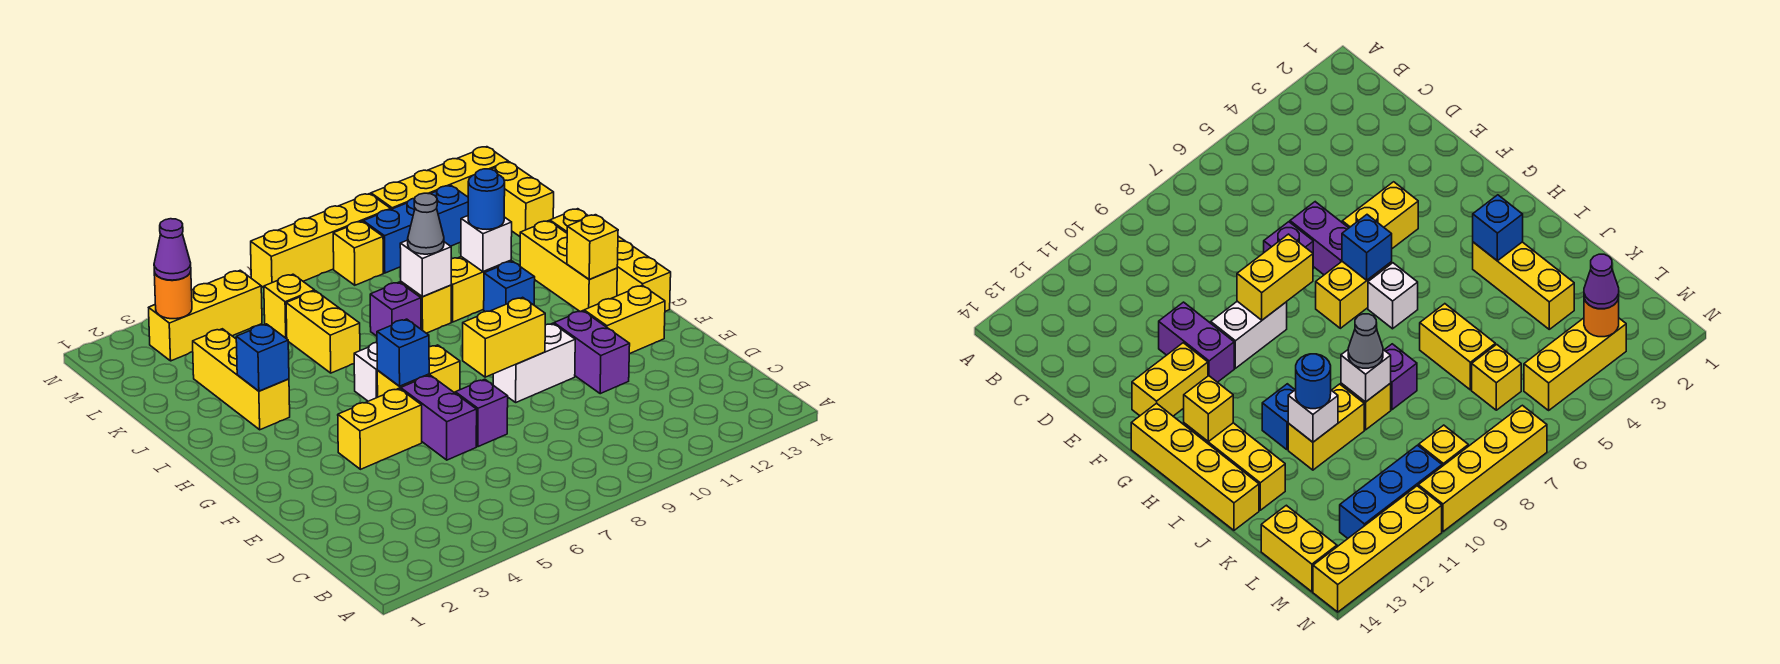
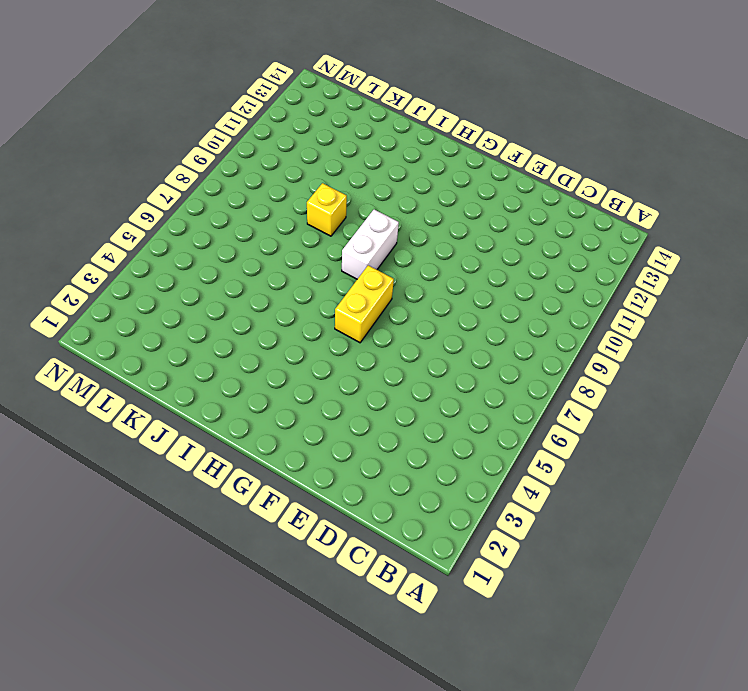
white brick H8:H9 level 1 -> white brick F9:F10 level 1
none -> purple brick E6:F6 level 1
none -> purple brick E7 level 1
none -> purple brick E11:F11 level 1
none -> yellow brick F4:F5 level 1

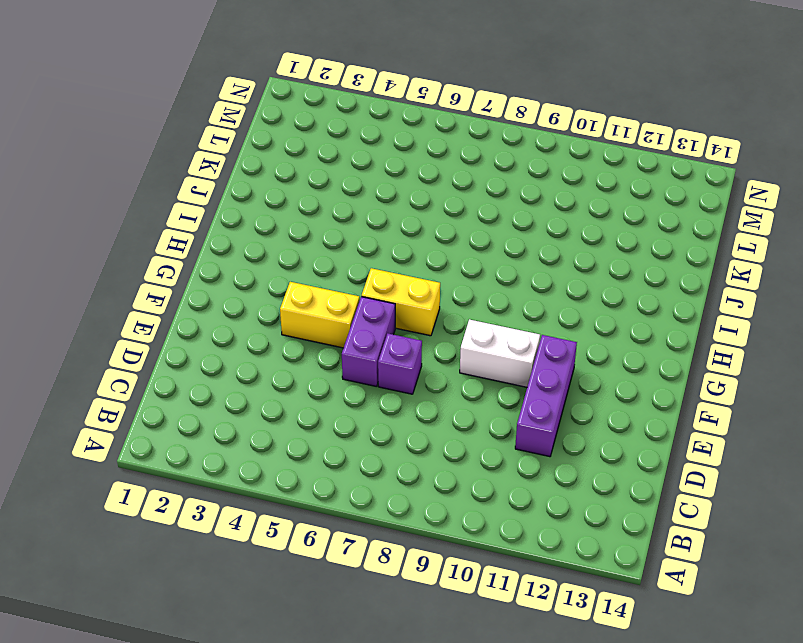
purple brick D11:F11 level 1 -> purple brick E11:F11 level 1
none -> yellow brick F12:F13 level 1
none -> yellow brick G14:J14 level 1
none -> white brick H6 level 1
none -> yellow brick H13:J13 level 1

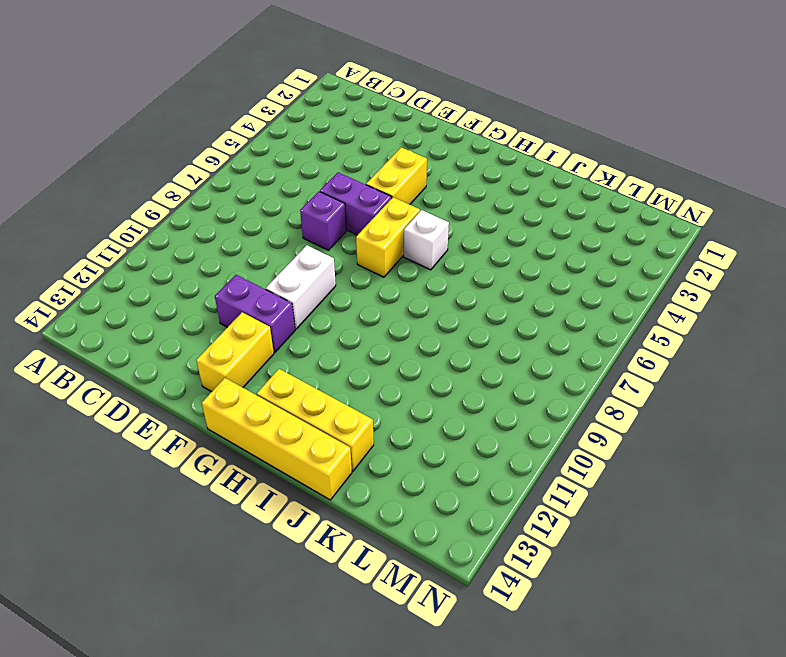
none -> yellow brick I3:K3 level 1
none -> blue brick I11 level 1
none -> yellow brick J6:K6 level 1
none -> purple brick J8 level 1

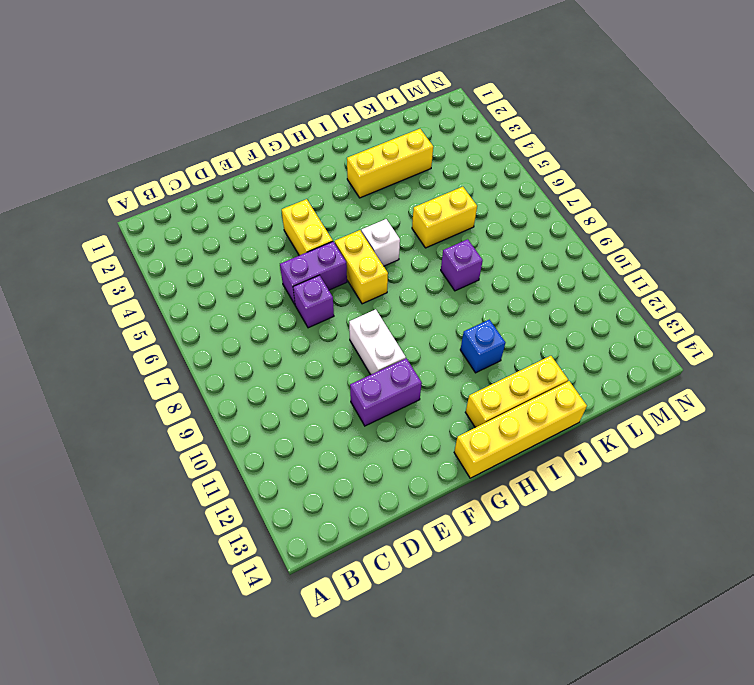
none -> yellow brick F12:F13 level 1
none -> yellow brick J9 level 1
none -> yellow brick J10:J11 level 1
none -> yellow brick L6 level 1

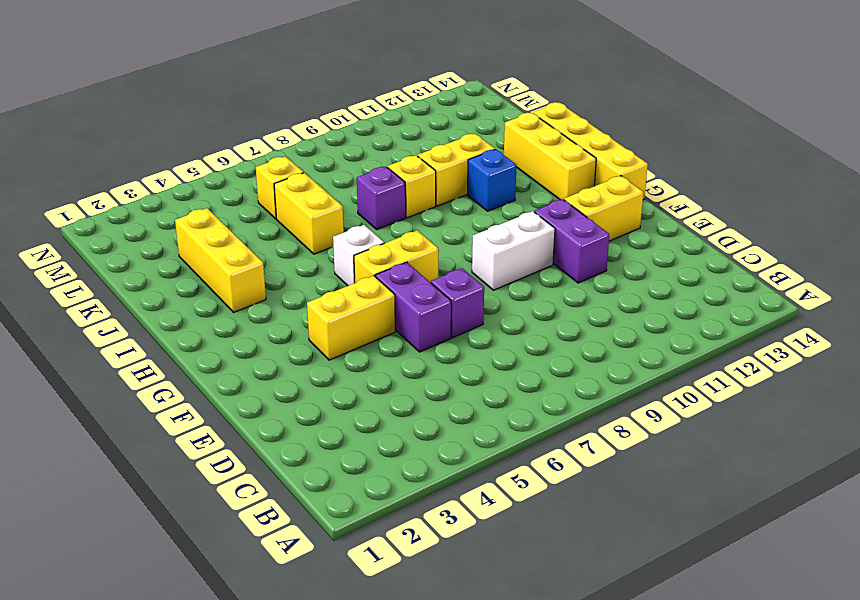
none -> yellow brick L14:M14 level 1
none -> yellow brick M3:M5 level 1
none -> yellow brick M9 level 1
none -> blue brick M10:M12 level 1

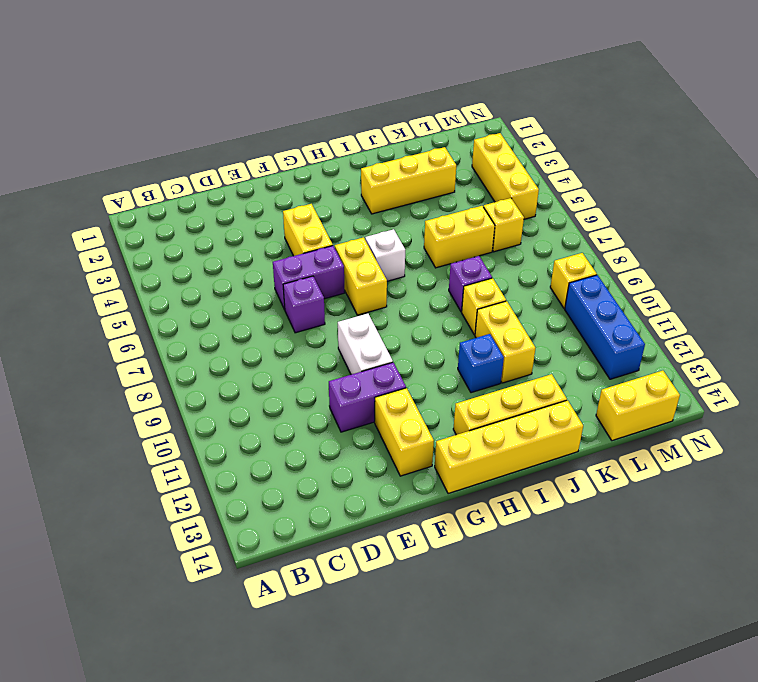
none -> yellow brick N7:N10 level 1
none -> yellow brick N11:N14 level 1
none -> yellow brick F8:F9 level 2
none -> blue brick G6 level 2

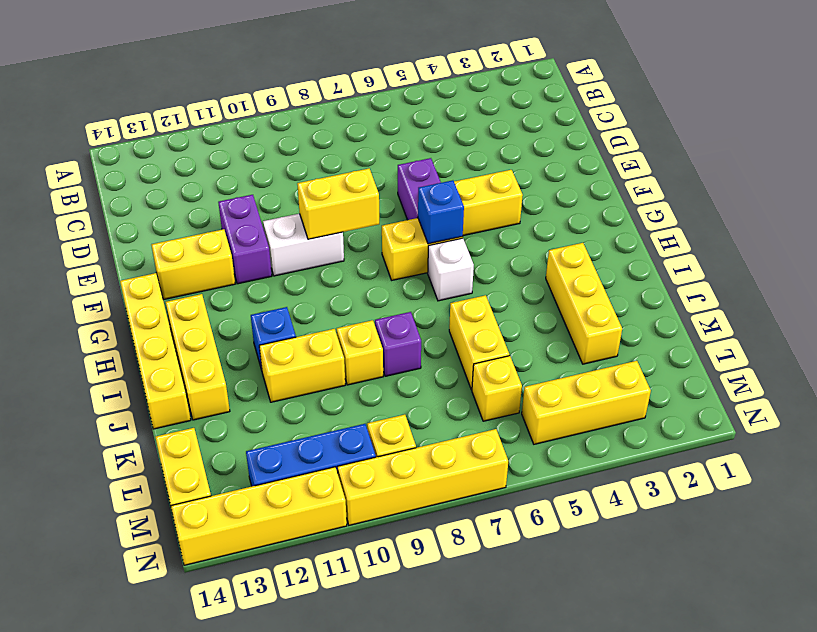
none -> purple brick E7 level 1
none -> yellow brick H13 level 2
none -> blue brick I3 level 2
none -> white brick J9 level 2

